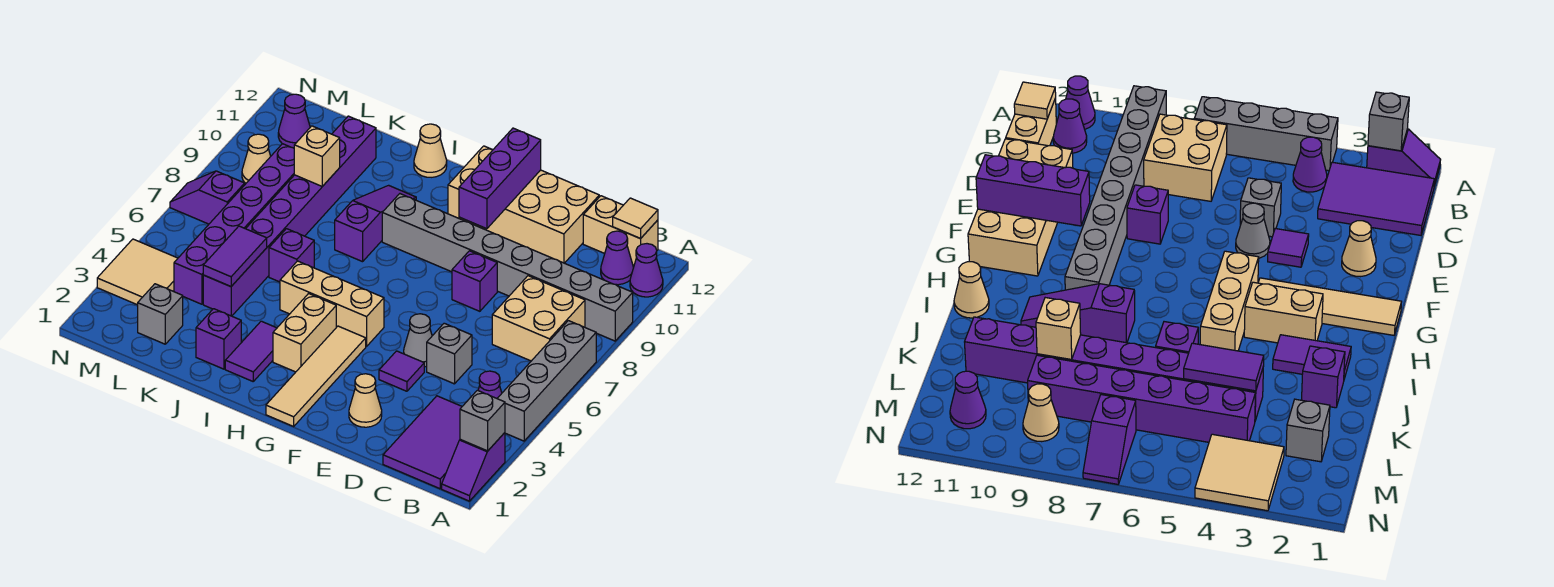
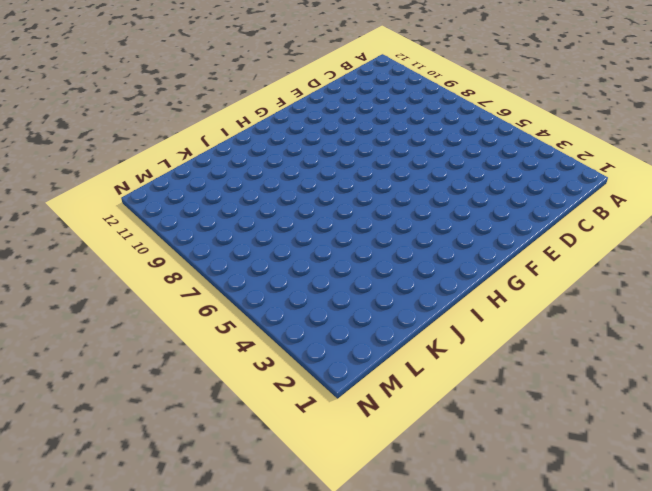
none -> purple slope A1:A2 level 1 top 2
none -> grey brick A4:A7 level 1
none -> grey brick A9:H9 level 1
none -> purple cone A11 level 1

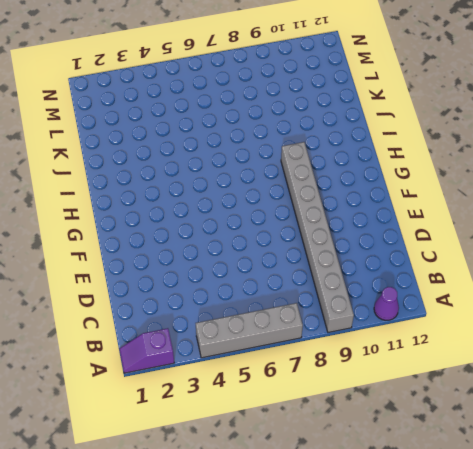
none -> purple tile B1:C3 level 1
none -> purple cone B4 level 1
none -> tan brick B7:C8 level 1
none -> purple cone B11 level 1

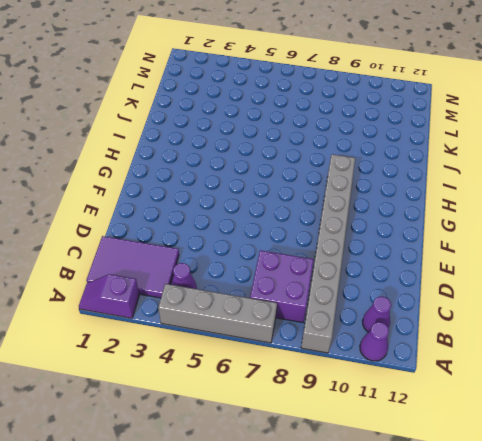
purple brick B7:C8 level 1 -> tan brick B7:C8 level 1
none -> tan brick B12:C12 level 1
none -> grey brick D5 level 1
none -> tan brick D11:G12 level 1
none -> tan cone E2 level 1

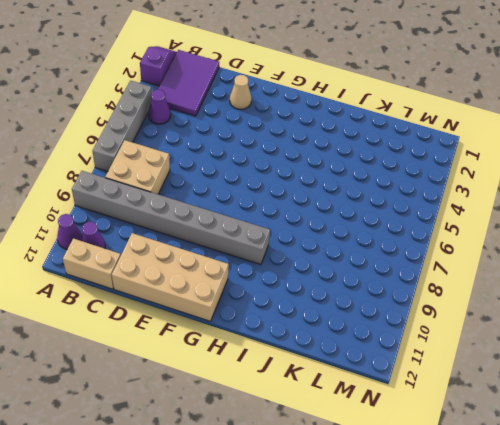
none -> grey brick D5 level 1
none -> purple tile E4 level 1
none -> grey cone E5 level 1
none -> purple brick E8 level 1

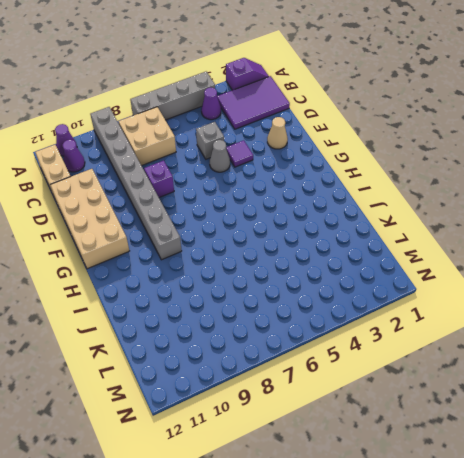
none -> tan tile G1:G4 level 1
none -> tan brick G5:I5 level 1
none -> tan brick H3:H4 level 1
none -> purple tile I2:I3 level 1

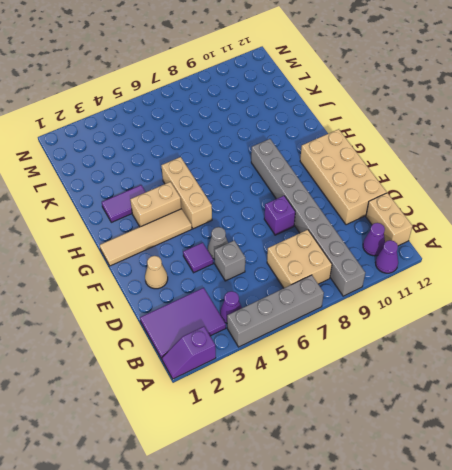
none -> purple slope I8:I10 level 1 top 8
none -> tan cone I12 level 1
none -> purple brick J2 level 1
none -> purple brick J6 level 1

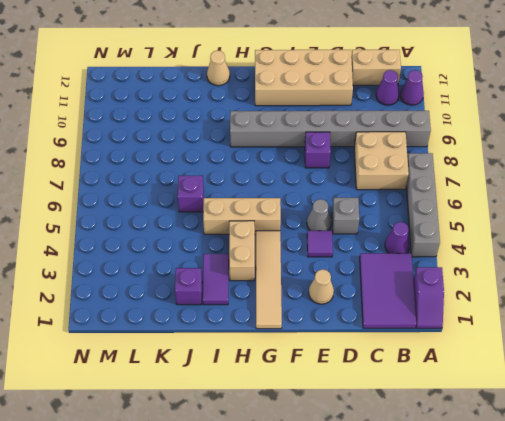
none -> purple slope I8:I10 level 1 top 8
none -> purple brick K4:K11 level 1
none -> grey brick L2 level 1
none -> purple brick L4:L9 level 1

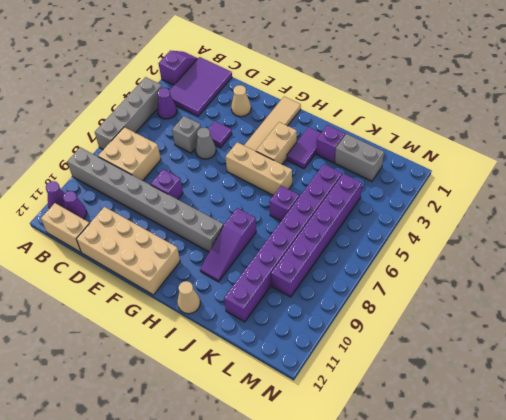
grey brick K2:L2 level 1 -> grey brick L2 level 1
none -> tan tile M3:N4 level 1
none -> purple slope M7:N7 level 1 top M
none -> tan cone M9 level 1
none -> purple cone M11 level 1

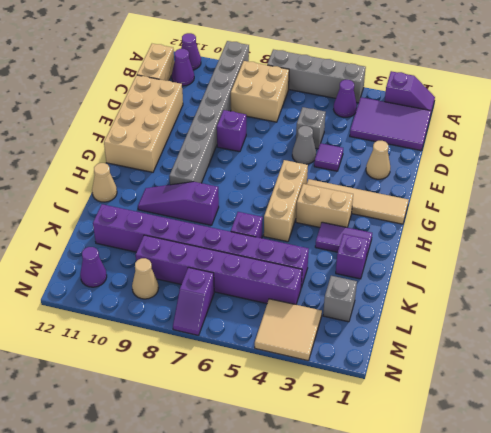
none -> grey brick A2 level 2
none -> tan tile B12 level 2
none -> purple brick F10:F12 level 2
none -> purple tile K4:K5 level 2

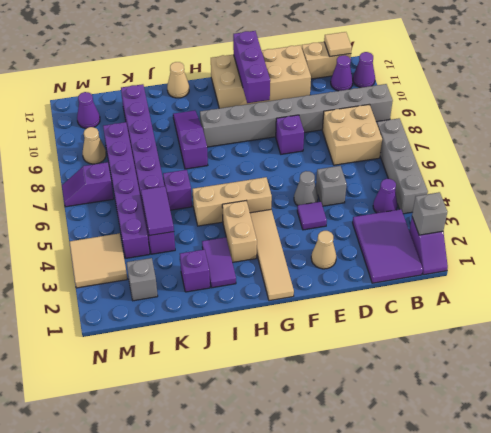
none -> tan brick K9 level 2

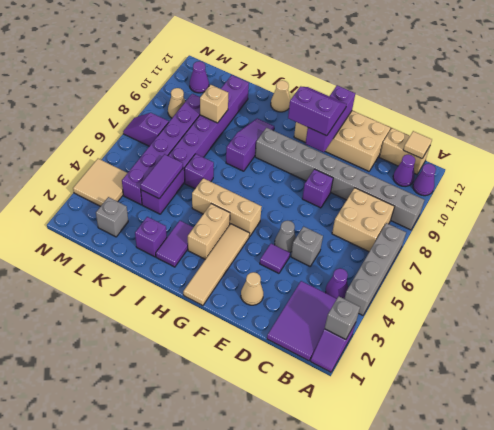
purple slope F10:G11 level 3 top 10 -> none

